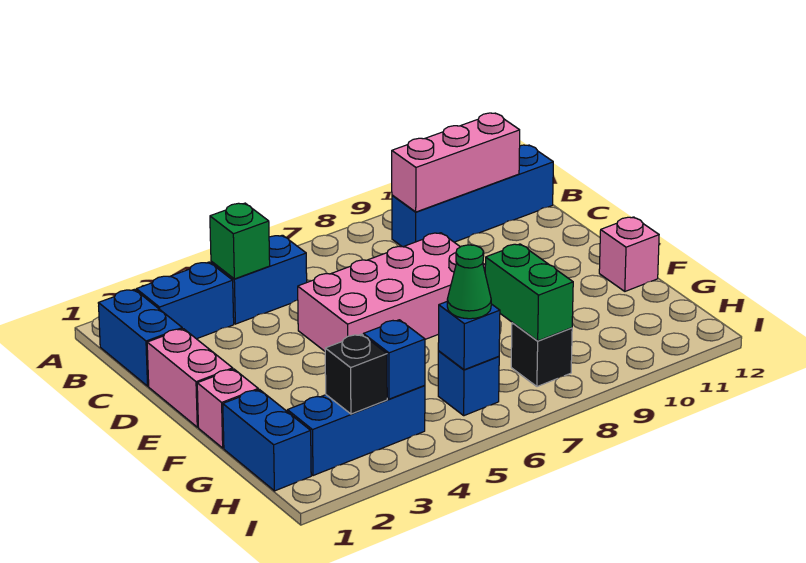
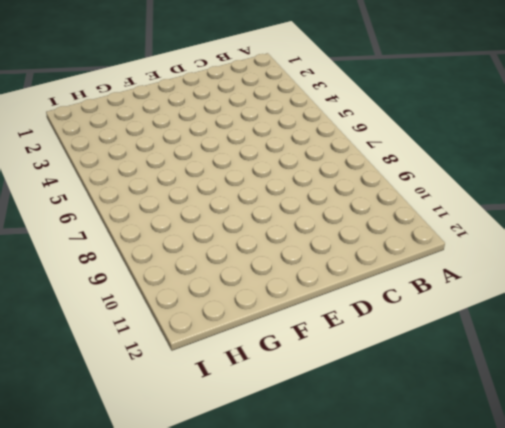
none -> blue brick B1:C1 level 1
none -> blue brick B2:B3 level 1
none -> blue brick B4:B5 level 1

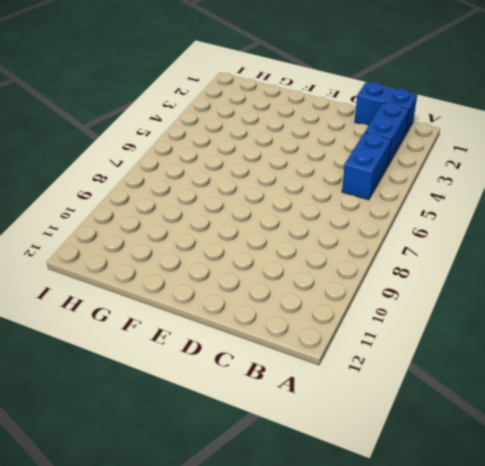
none -> blue brick B9:B12 level 1
none -> pink brick D1:E1 level 1
none -> pink brick D5:E8 level 1

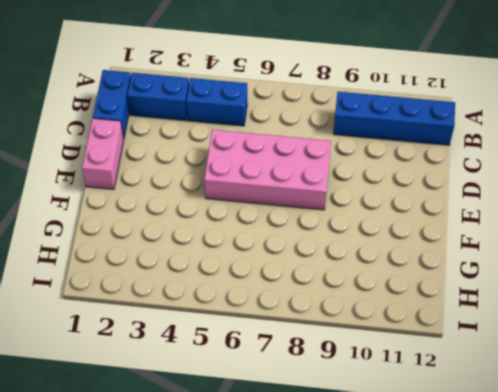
none -> pink brick F1 level 1
none -> pink brick F12 level 1
none -> blue brick G1:H1 level 1

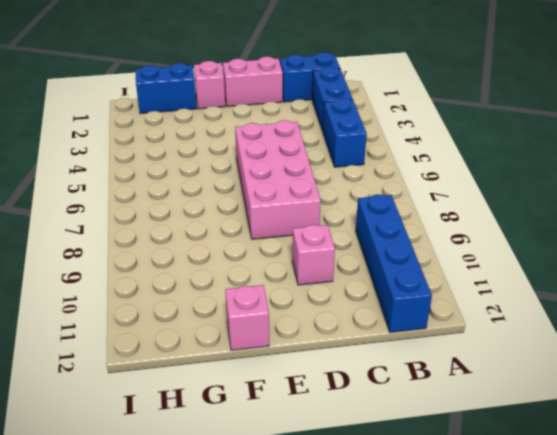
pink brick D10 level 1 -> none
none -> blue brick H2:H4 level 1
none -> blue brick H6 level 1
none -> black brick H8 level 1

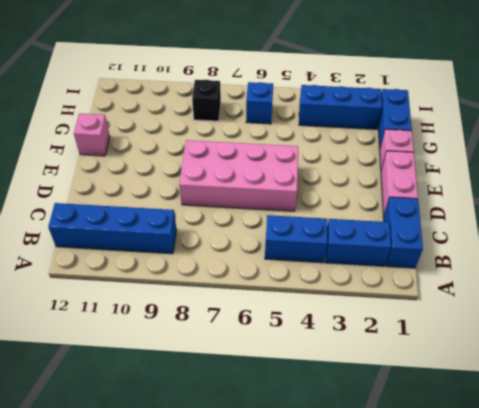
none -> green brick B4 level 2
none -> pink brick B9:B11 level 2
none -> green brick G8:H8 level 2

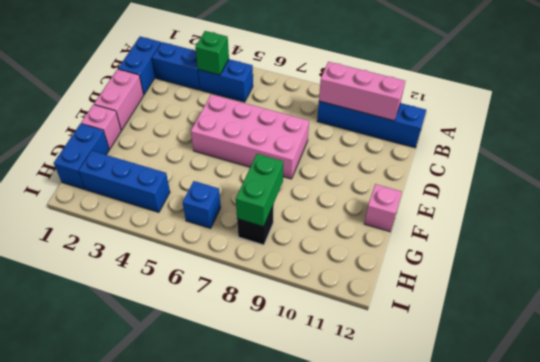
none -> black brick H3 level 2
none -> blue brick H4 level 2
none -> blue brick H6 level 2

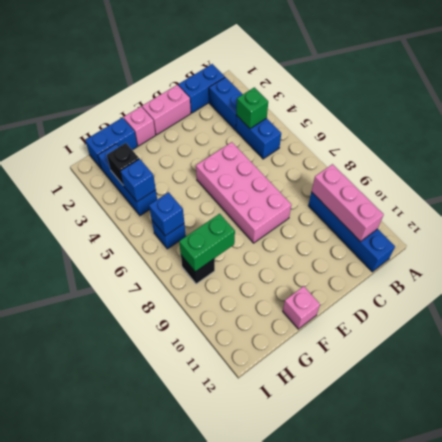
none -> green cone H6 level 3

